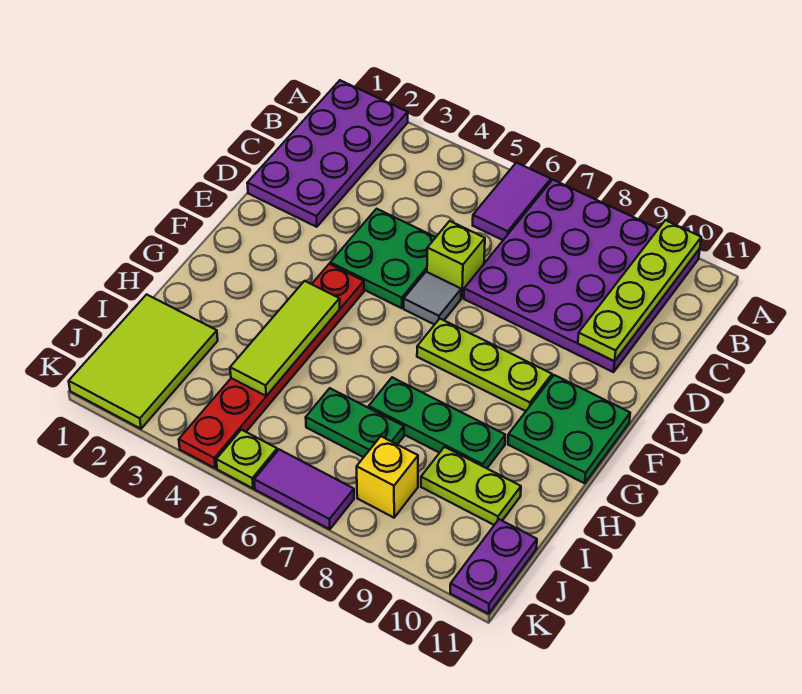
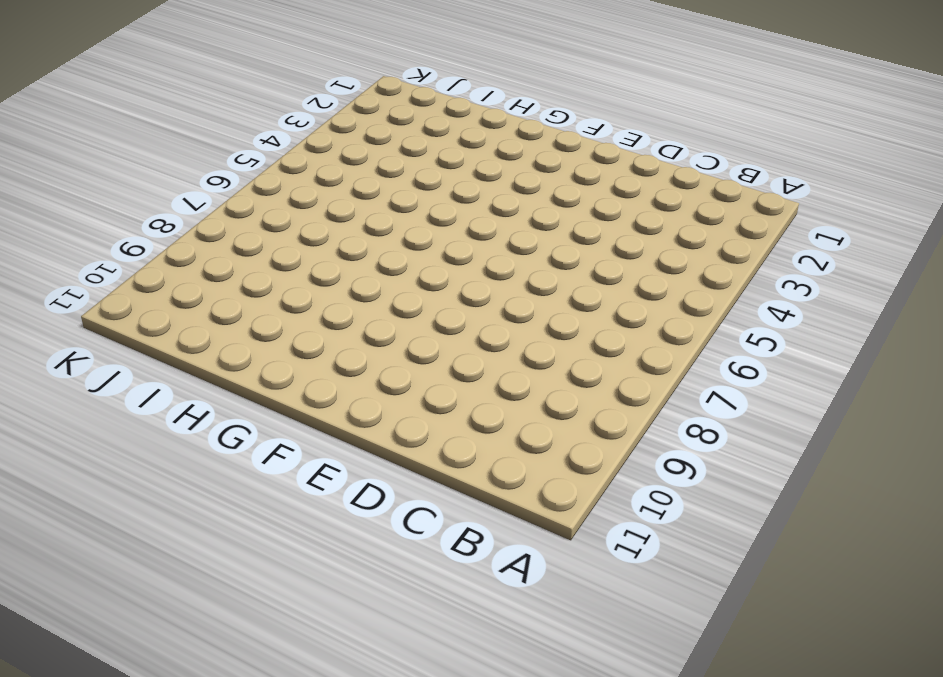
none -> purple plate A1:D2 level 1
none -> purple tile A6:B6 level 1
none -> purple plate A7:D10 level 1

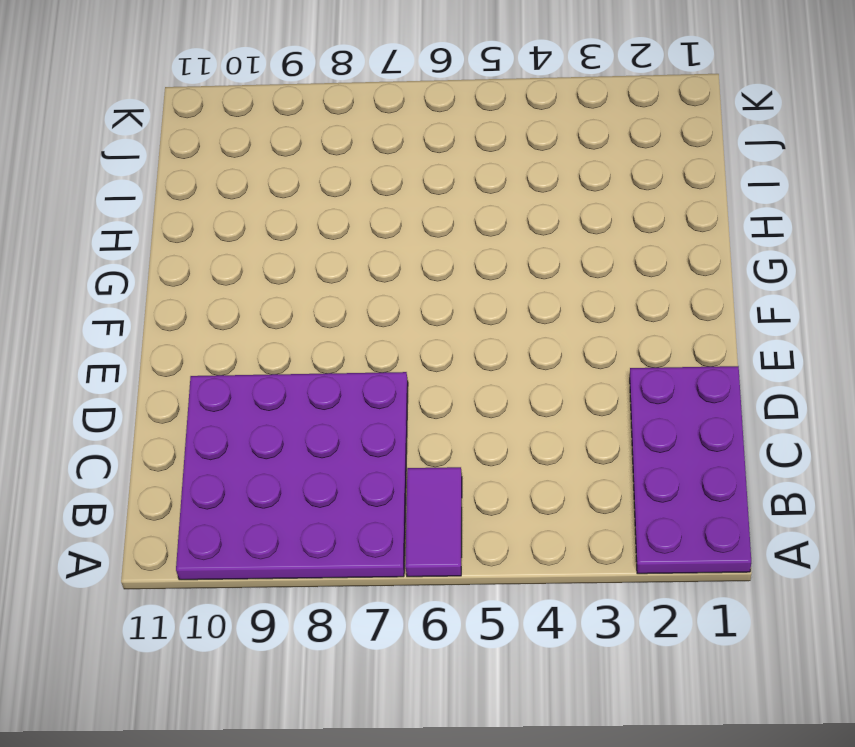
none -> green plate D4:E5 level 1
none -> lime brick D6 level 1
none -> grey tile E6 level 1

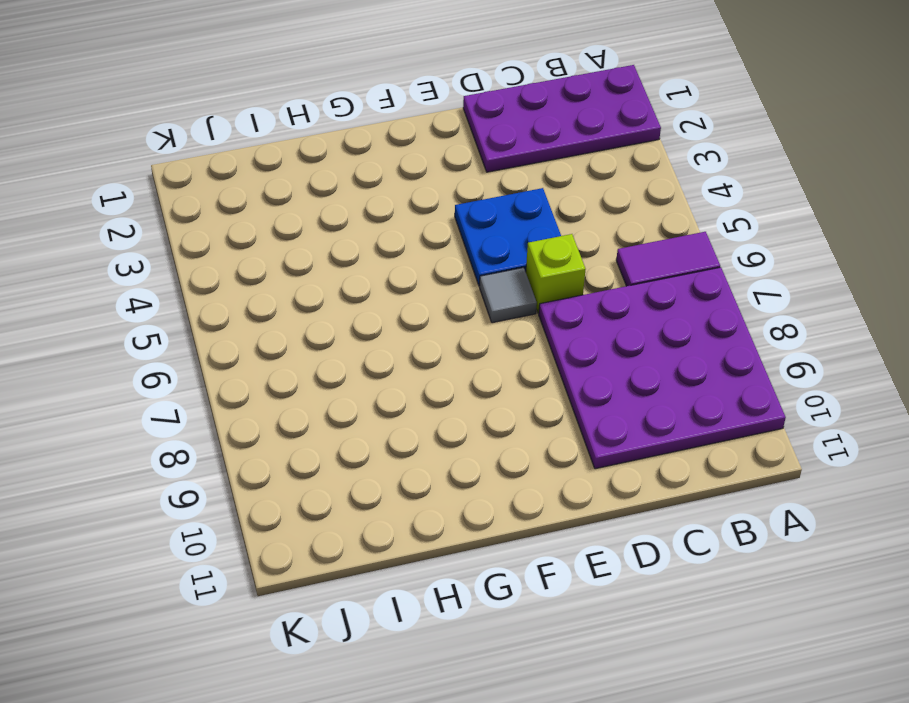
blue plate D4:E5 level 1 -> green plate D4:E5 level 1
none -> red plate F4:K4 level 1
none -> lime plate F7:F9 level 1
none -> green plate F10:G11 level 1

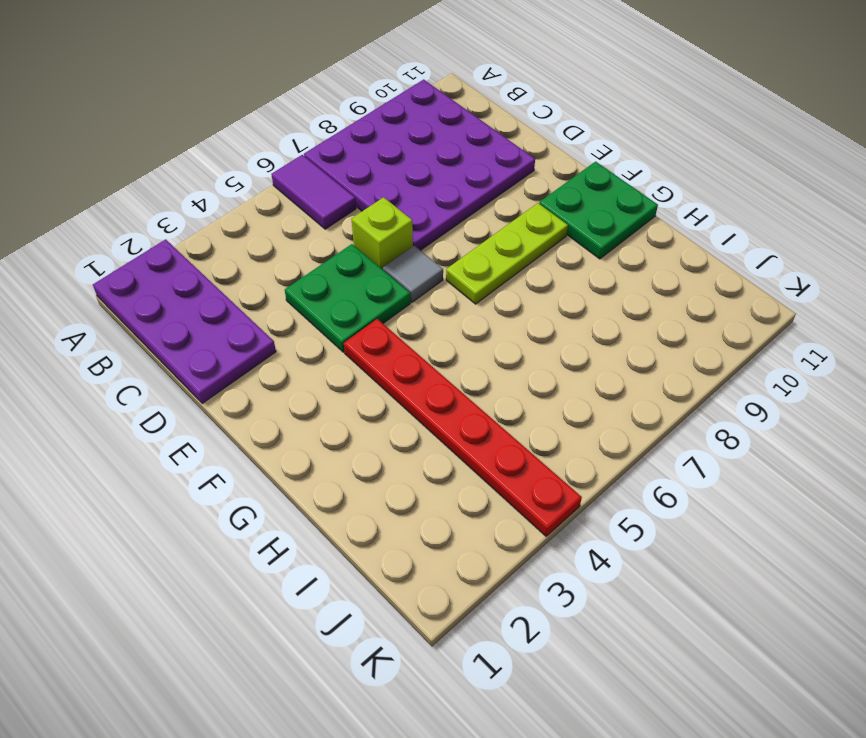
none -> green plate H7:H9 level 1
none -> lime tile I1:K2 level 1
none -> green plate I6:I7 level 1

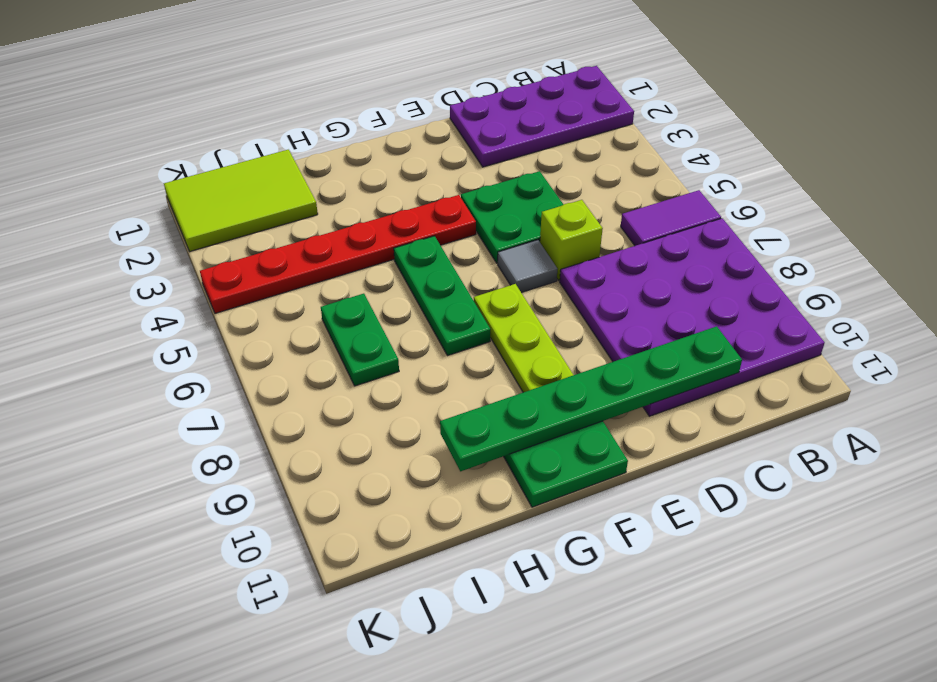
green plate C10:H10 level 2 -> lime plate A10:D10 level 2
green plate G5:G7 level 1 -> green plate H7:H9 level 1
none -> lime plate I9:I10 level 1
none -> yellow brick J8 level 1
none -> purple plate J11:K11 level 1

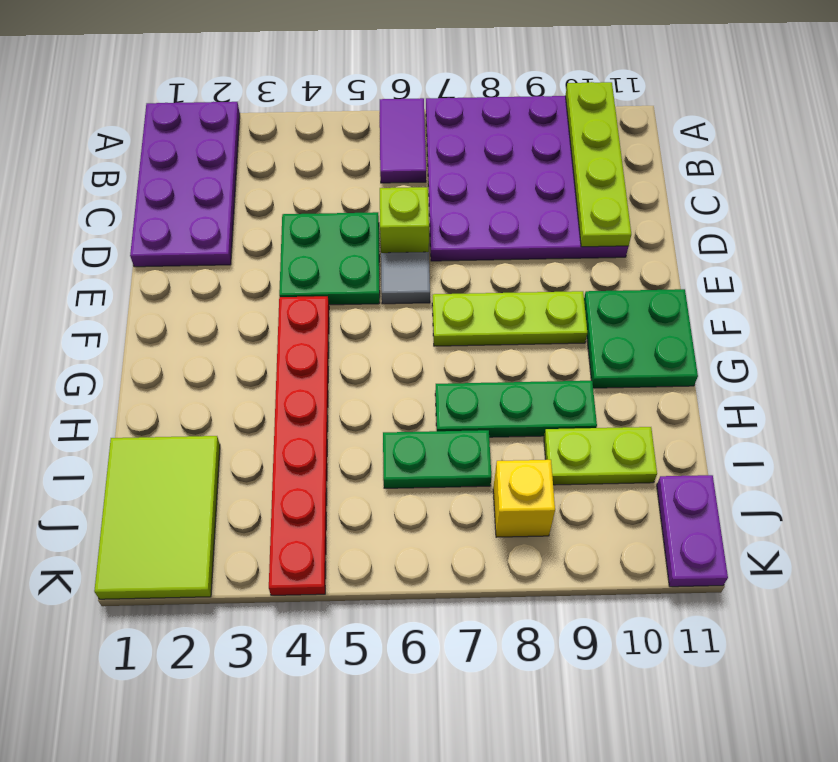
none -> lime plate K5 level 1
none -> purple tile K6:K7 level 1
none -> lime tile G4:I4 level 2

